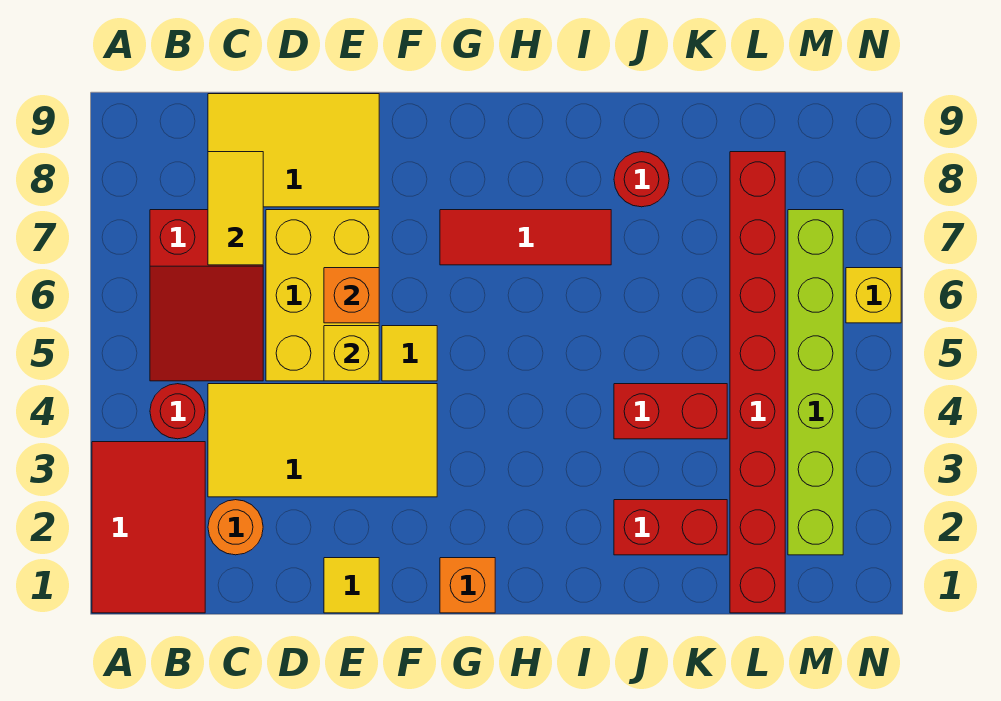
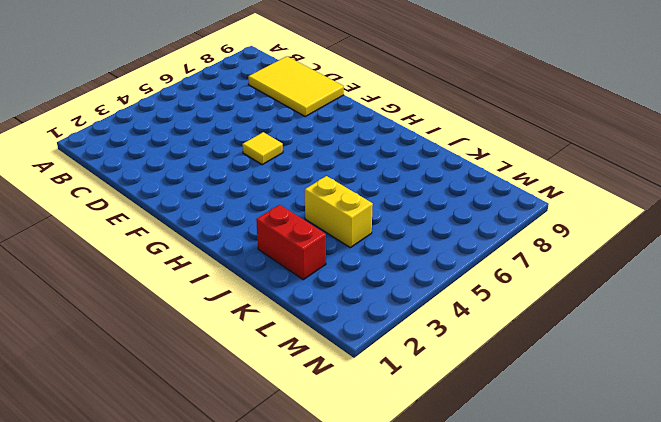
yellow brick J4:K4 level 1 -> red brick J4:K4 level 1
none -> red tile A1:B3 level 1
none -> red round brick B4 level 1
none -> red slope B5:C7 level 1 top 7

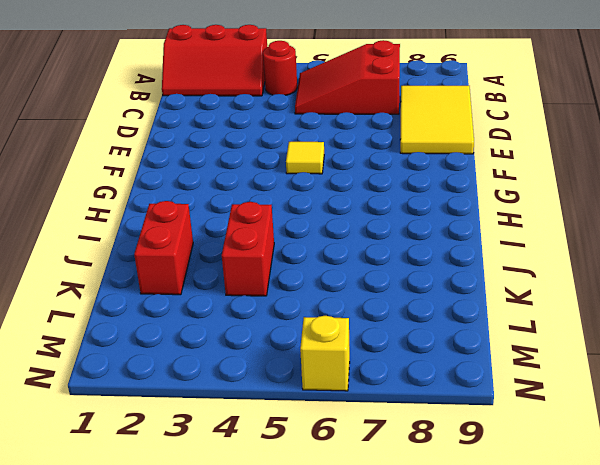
red slope A1:B3 level 1 top A -> red tile A1:B3 level 1
none -> orange round brick C2 level 1
none -> yellow tile C3:F4 level 1
none -> yellow brick D5:E7 level 1

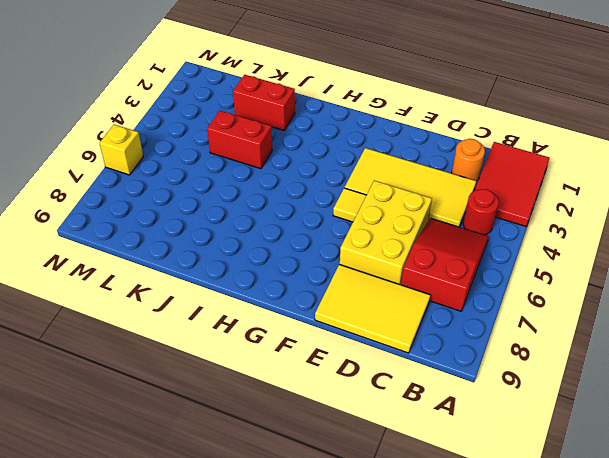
none -> yellow tile E1 level 1
none -> orange brick G1 level 1
none -> red tile G7:I7 level 1

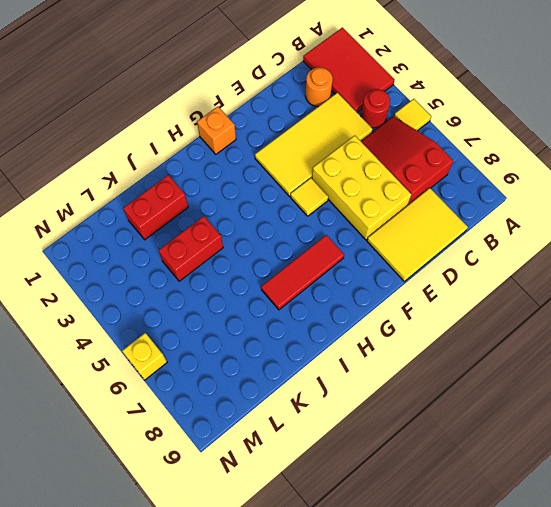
yellow tile A5 level 1 -> yellow tile E1 level 1
none -> red round brick J8 level 1
none -> red brick L1:L8 level 1
none -> lime brick M2:M7 level 1

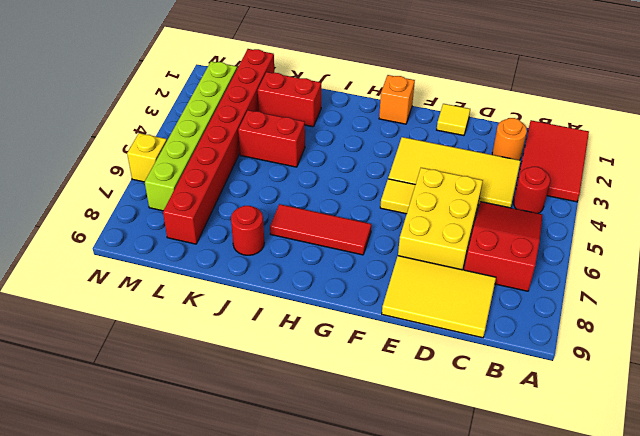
none -> yellow tile C7:C8 level 2
none -> yellow brick E5 level 2
none -> orange brick E6 level 2

